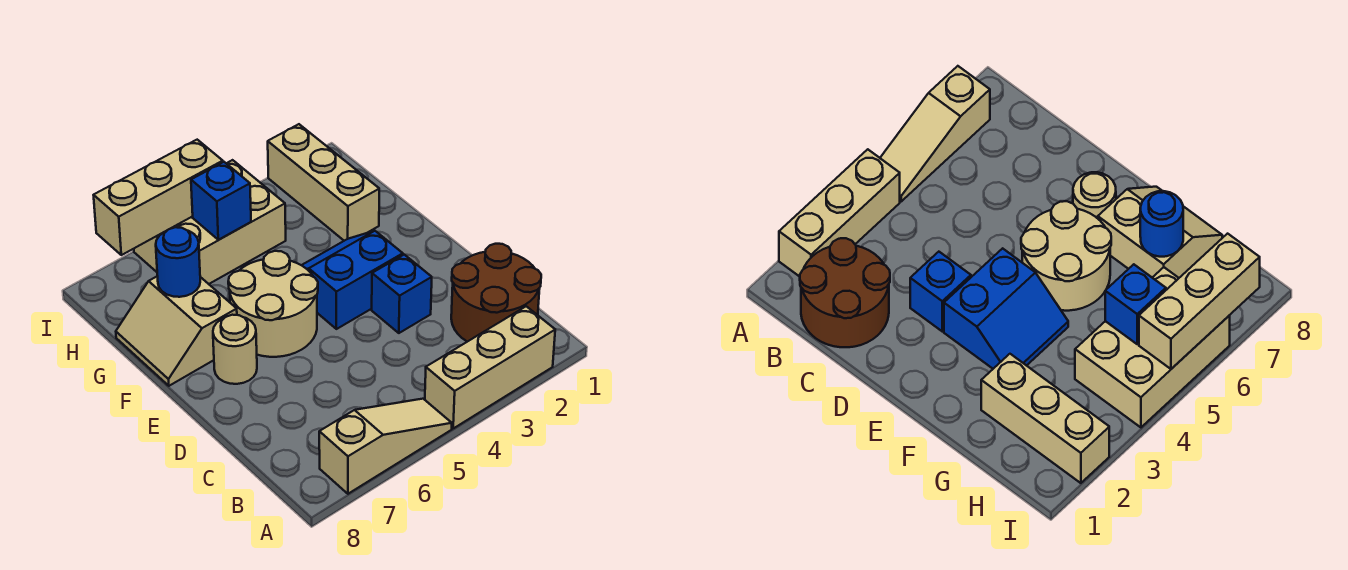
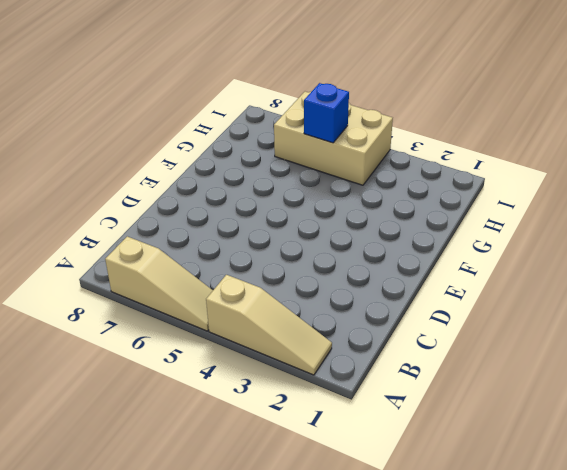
tan slope A2:A4 level 1 top 4 -> tan brick A2:A4 level 1
none -> brown round brick B1:C2 level 1
none -> blue brick D3 level 1
none -> blue slope E3:F4 level 1 top E

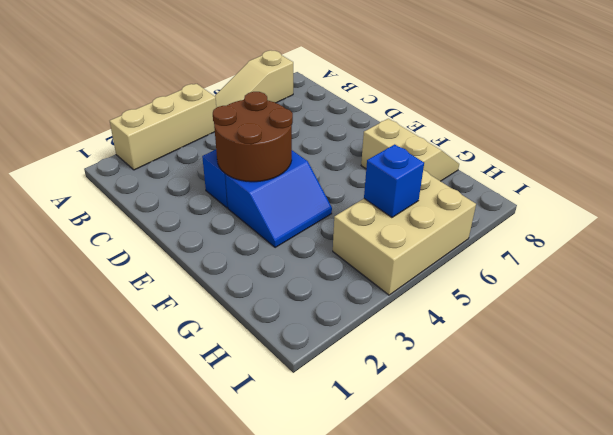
brown round brick D3:E4 level 2 -> brown round brick B1:C2 level 1
none -> tan round brick E5:F6 level 1
none -> tan round brick E7 level 1
none -> tan brick G2:I2 level 1

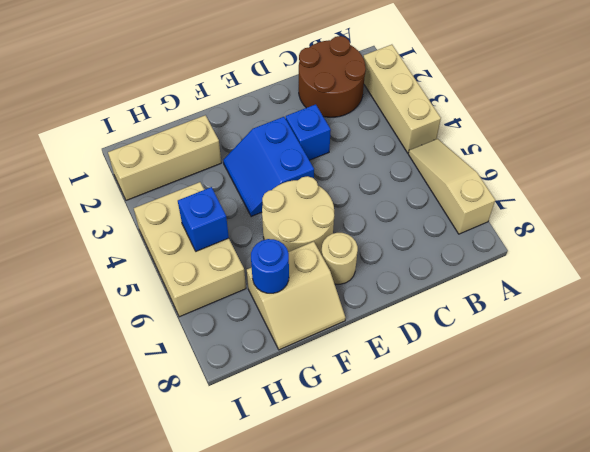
none -> tan brick I5:I7 level 2

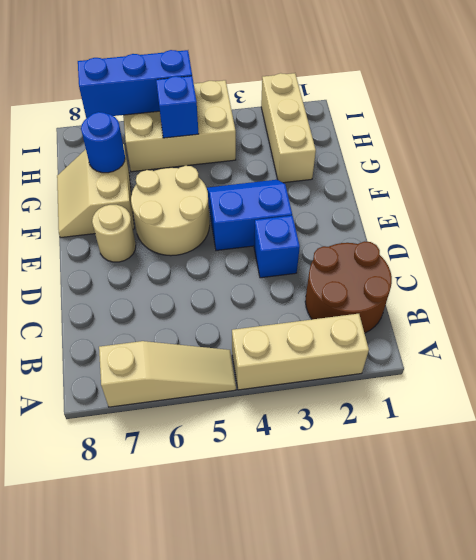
blue brick I5:I7 level 2 -> tan brick I5:I7 level 2

